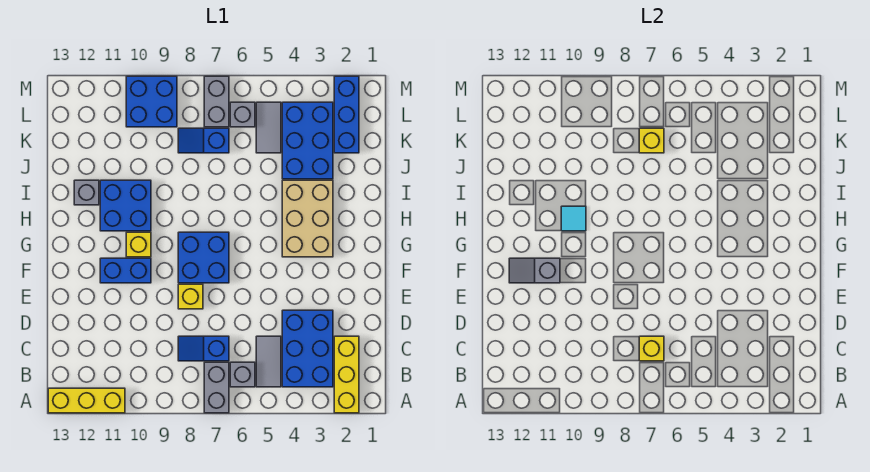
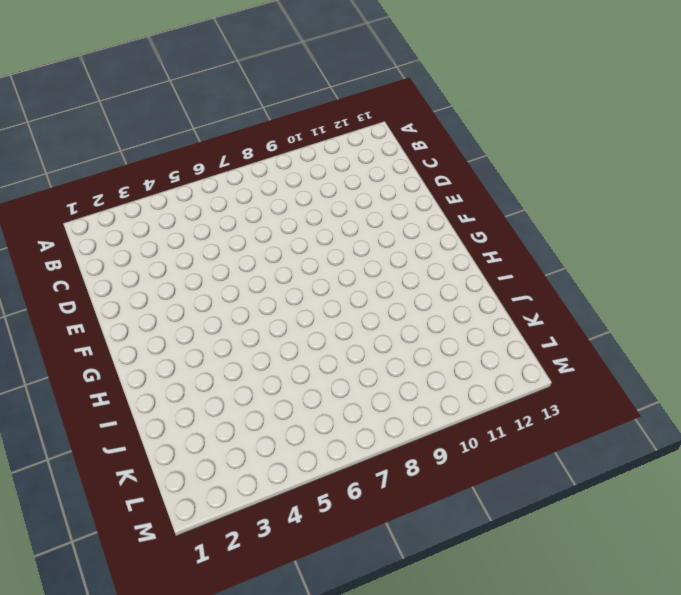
none -> yellow brick A2:C2 level 1
none -> grey brick A7:B7 level 1
none -> yellow brick A11:A13 level 1

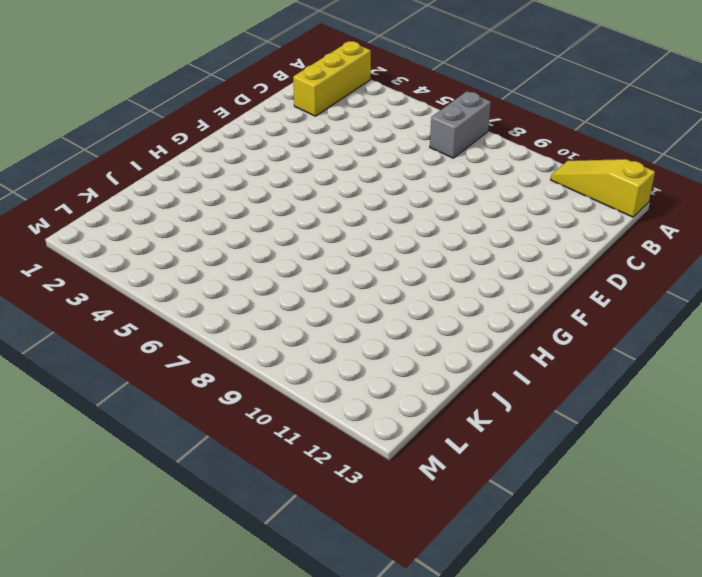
yellow slope A11:A13 level 1 top 13 -> yellow brick A11:A13 level 1
none -> blue brick B3:D4 level 1
none -> grey tile B5:C5 level 1
none -> grey brick B6 level 1

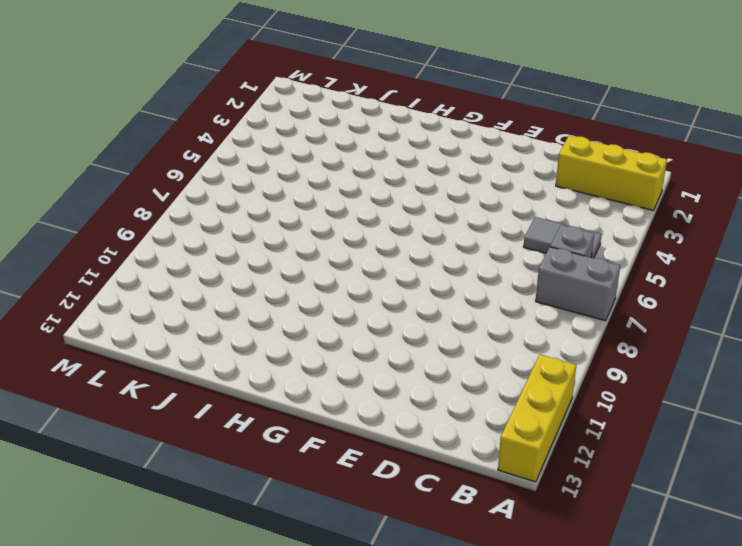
none -> blue brick B3:D4 level 1
none -> blue slope C7:C8 level 1 top 7
none -> yellow brick E8 level 1

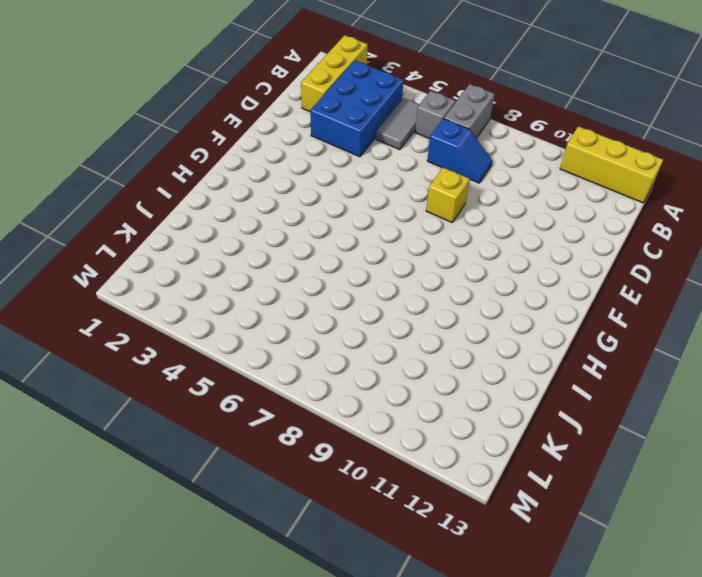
none -> blue brick F7:G8 level 1
none -> blue brick F10:F11 level 1
none -> tan brick G3:I4 level 1

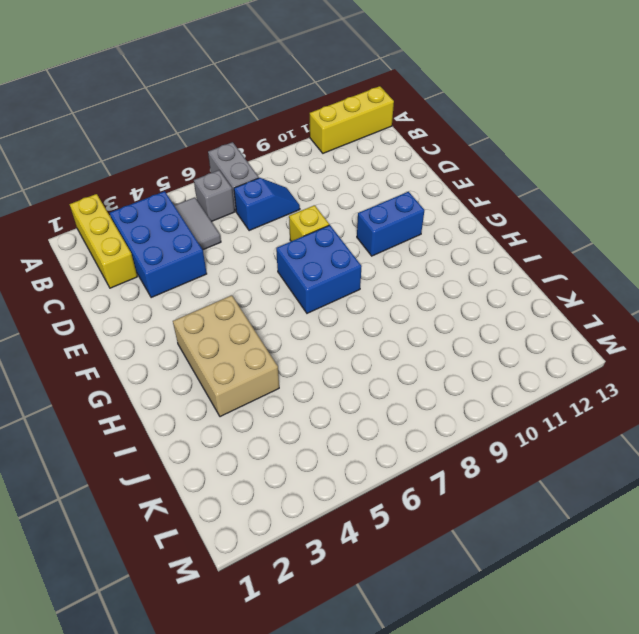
none -> yellow brick G10 level 1
none -> blue brick H10:I11 level 1
none -> grey brick I12 level 1

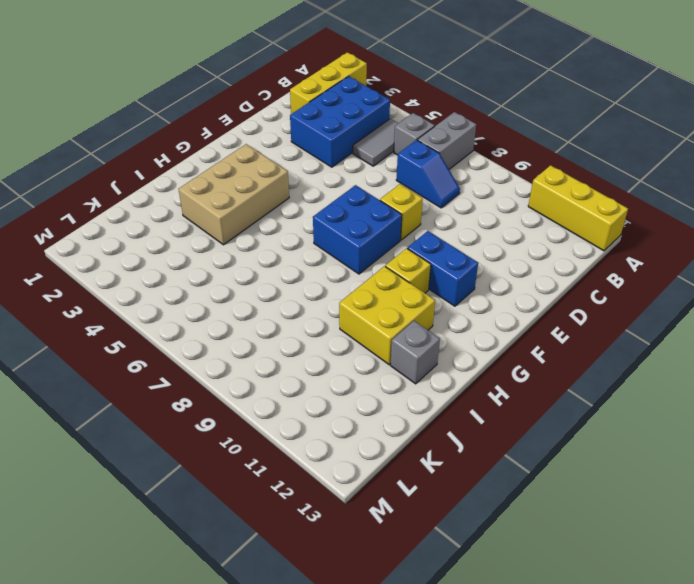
yellow brick H10:I11 level 1 -> blue brick H10:I11 level 1
none -> blue brick J3:L4 level 1
none -> blue brick K2:M2 level 1
none -> grey tile K5:L5 level 1

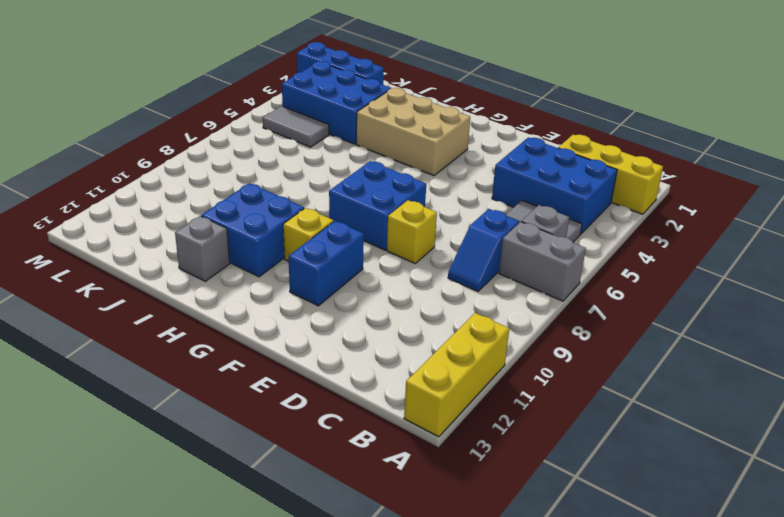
none -> blue slope K7:K8 level 1 top 7
none -> grey brick L6 level 1
none -> grey brick L7:M7 level 1

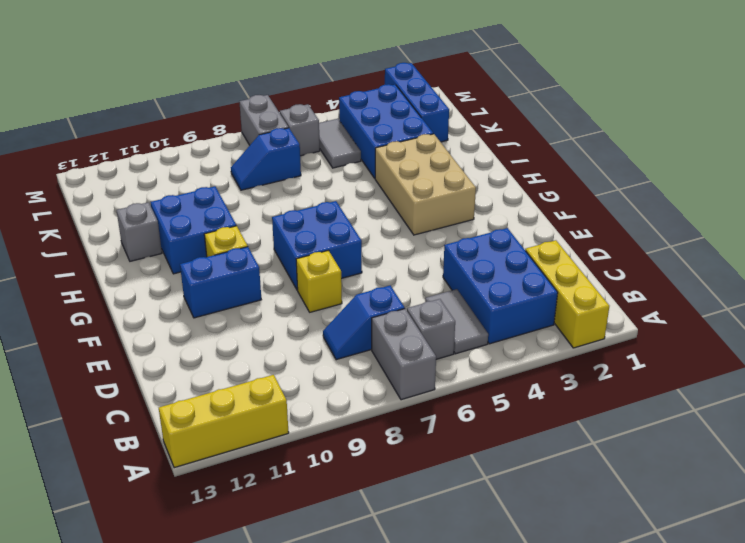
none -> blue brick L9:M10 level 1
none -> yellow brick C7 level 2
none -> grey slope F11:F12 level 2 top 11

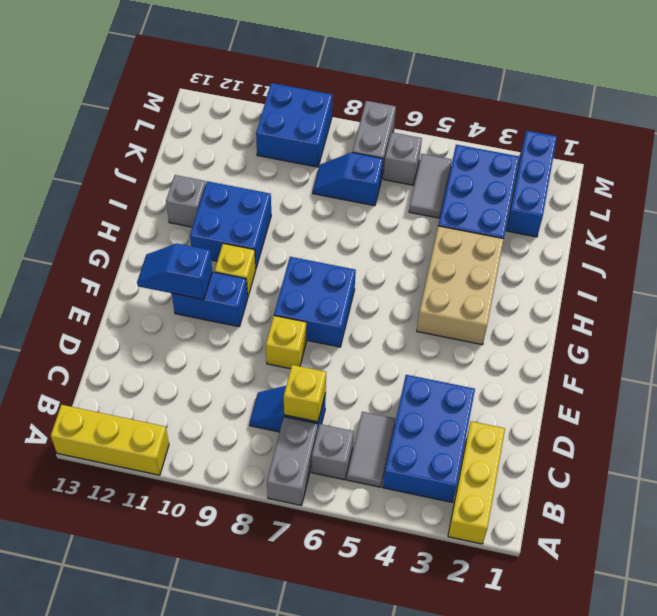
blue slope F11:F12 level 2 top 11 -> grey slope F11:F12 level 2 top 11
none -> cyan tile H10 level 2
none -> yellow brick K7 level 2

